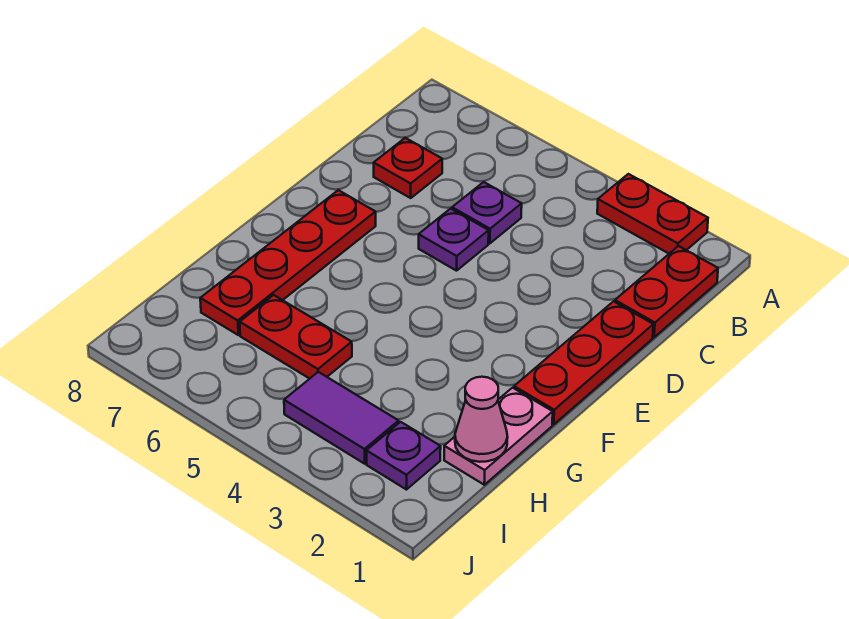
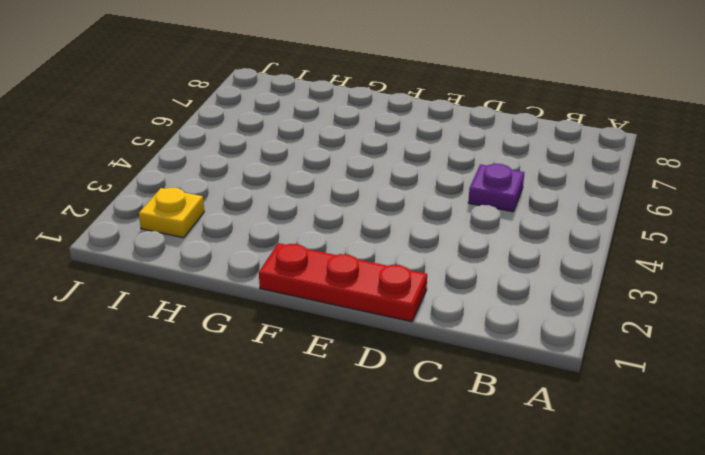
yellow plate I2 level 1 -> purple plate I2 level 1
none -> red plate A2:A3 level 1
none -> red plate B1:C1 level 1
none -> red plate C7 level 1

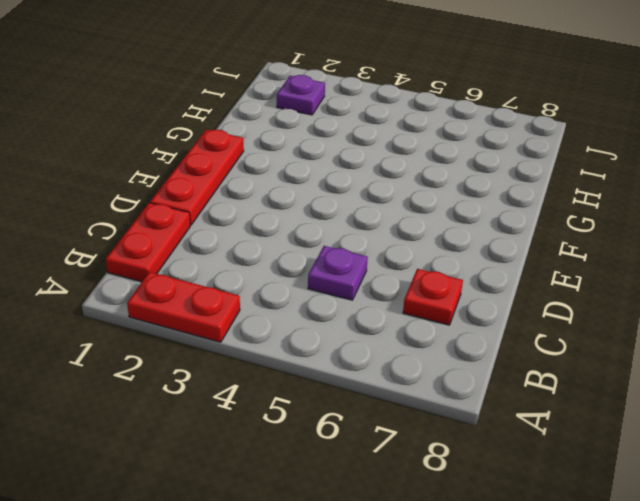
none -> purple plate D5 level 1
none -> red plate E7:H7 level 1
none -> pink plate G1:H1 level 1

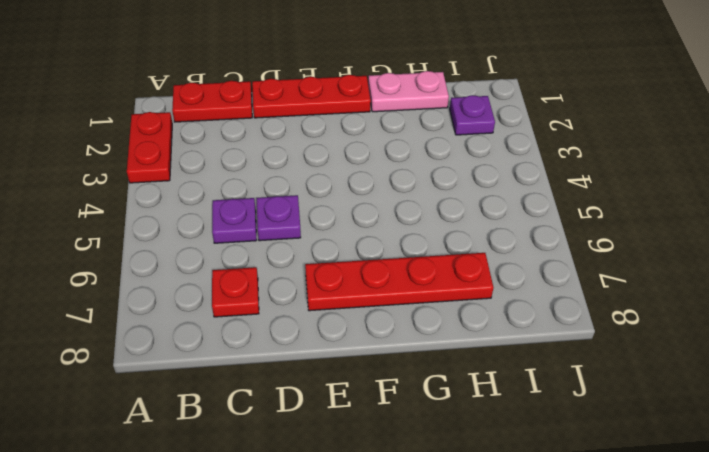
none -> red plate H5:H6 level 1
none -> purple tile I3:I4 level 1
none -> pink cone H1 level 2

